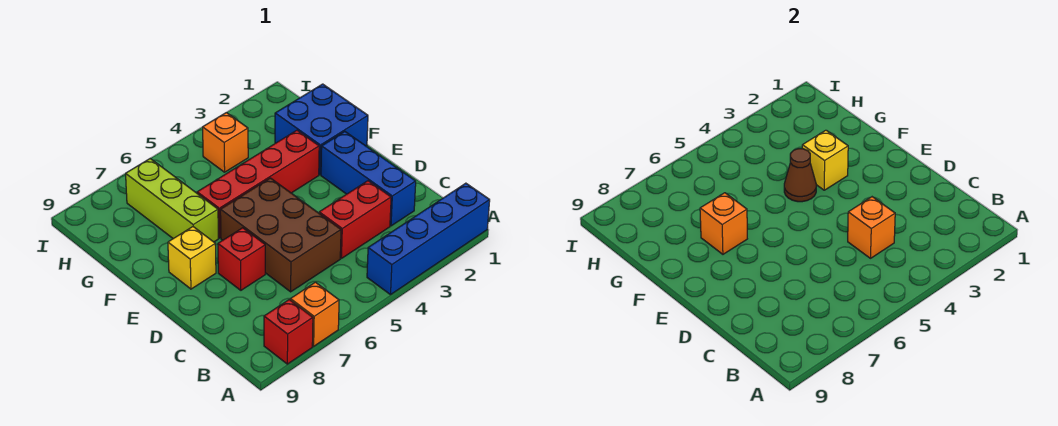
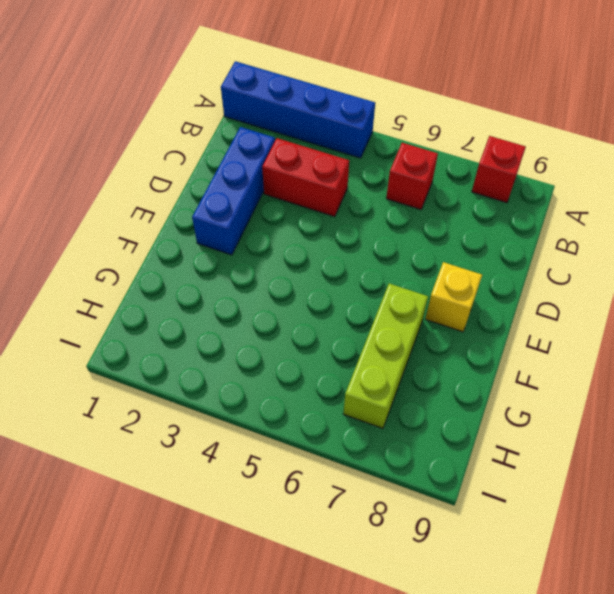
red brick B6 level 1 -> red brick D7 level 1
none -> orange brick A7 level 1
none -> brown brick C5:E6 level 1
none -> blue brick F1:G2 level 1

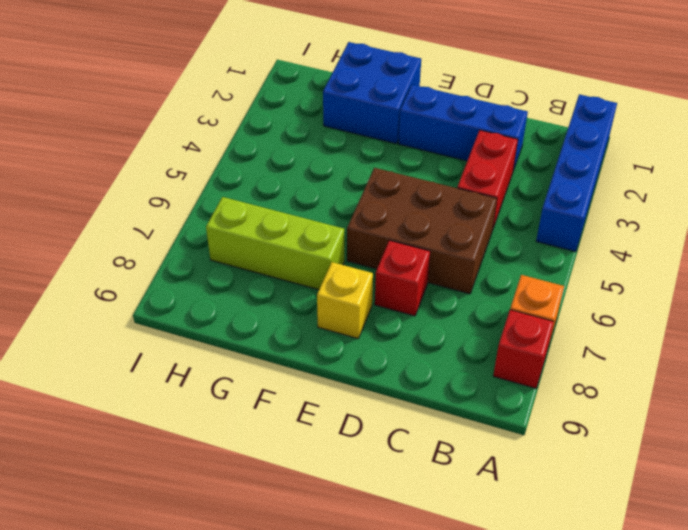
none -> red brick F3:F6 level 1
none -> orange brick H4 level 1
none -> orange brick C4 level 2

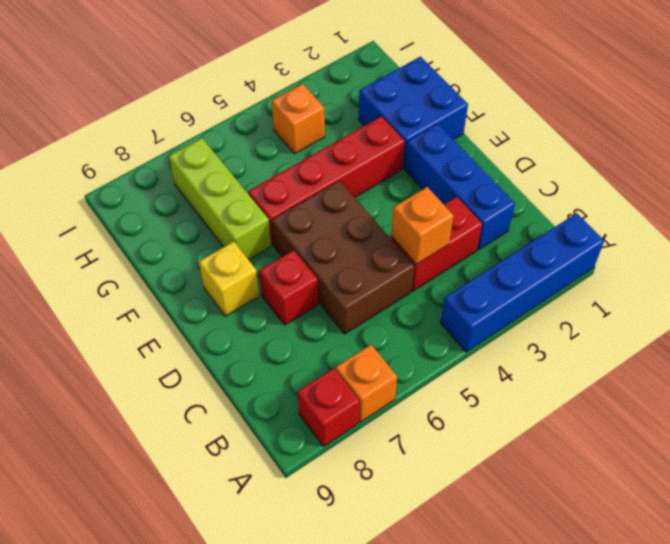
none -> yellow brick F3 level 2
none -> brown cone F4 level 2
none -> orange brick F7 level 2

